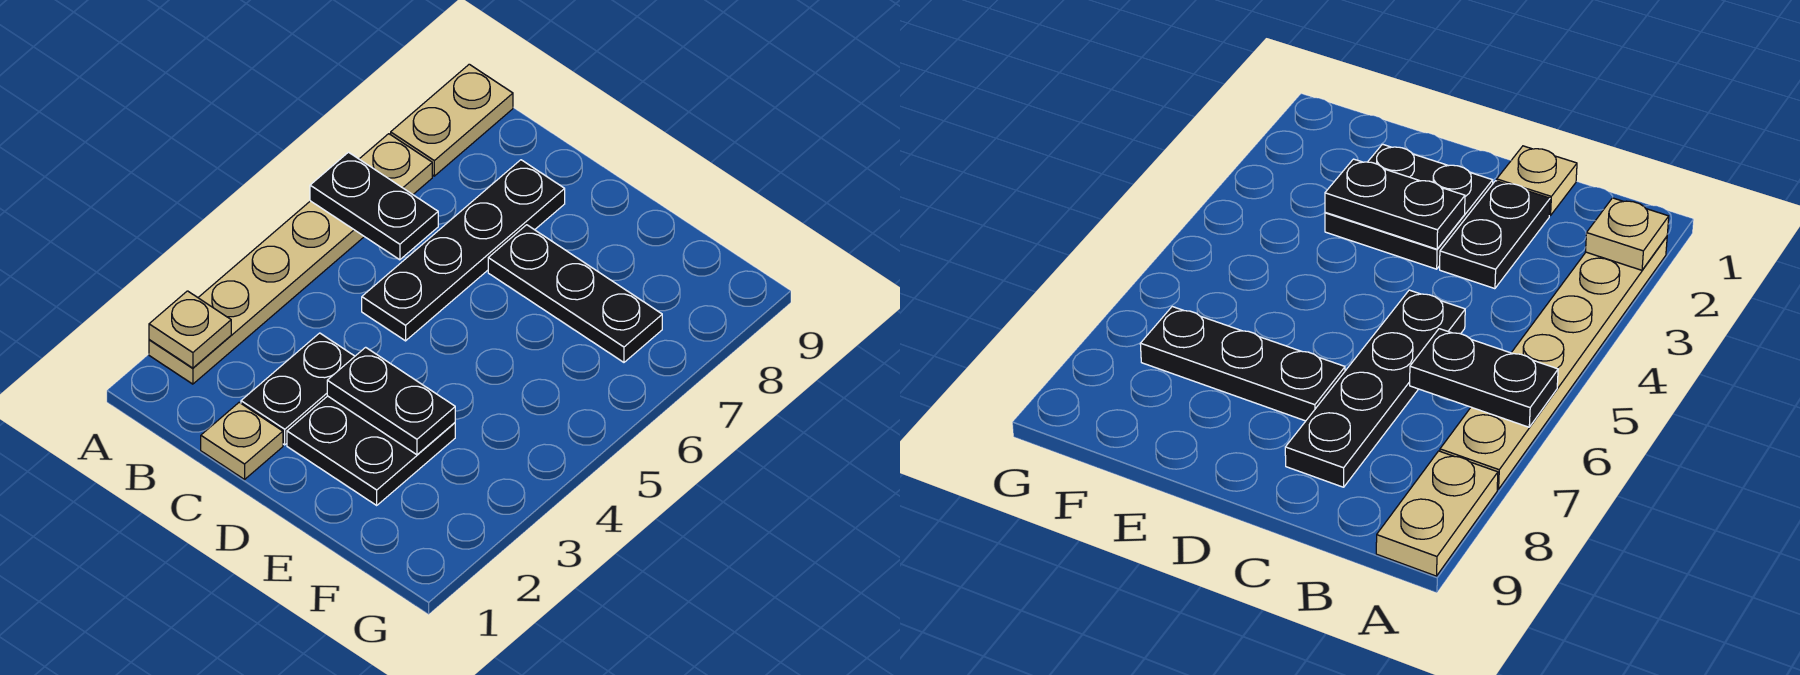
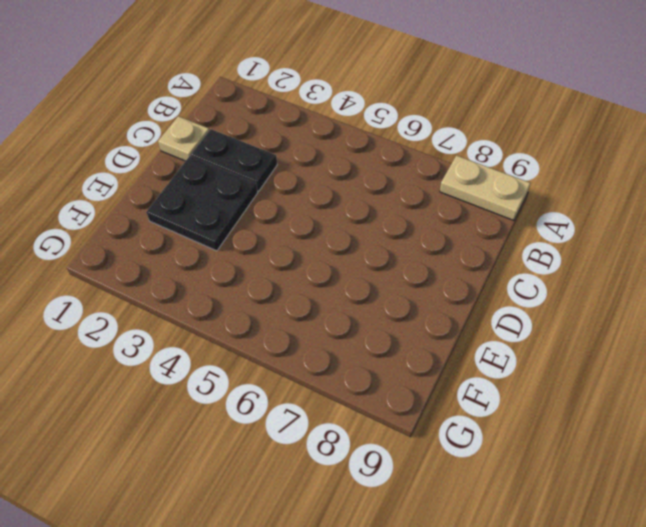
none -> tan plate A2:A7 level 1
none -> black plate C5:C8 level 1

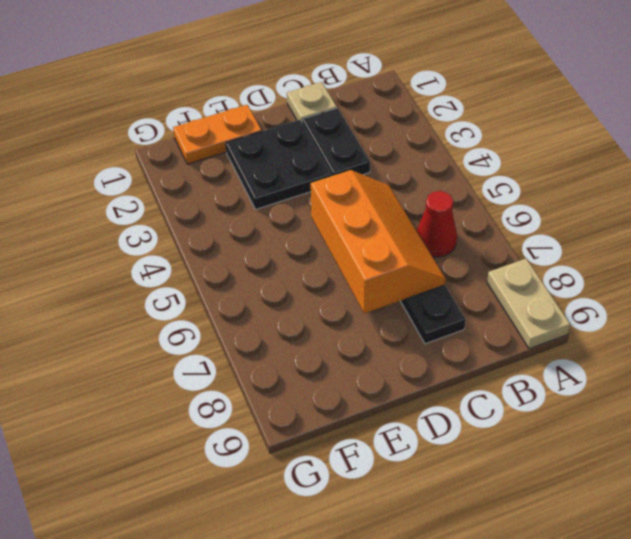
red cone B6 level 1 -> none
orange slope C5:D7 level 2 top D -> none
orange plate E1:F1 level 1 -> none
none -> tan plate A2:A7 level 1
none -> black plate D7:F7 level 1

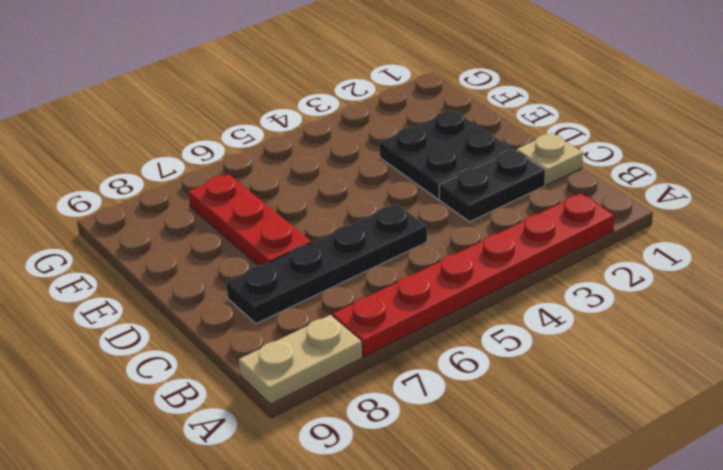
red plate A2:A7 level 1 -> tan plate A2:A7 level 1
red plate D7:F7 level 1 -> black plate D7:F7 level 1
none -> tan plate A2 level 2
none -> black plate A6:B6 level 2

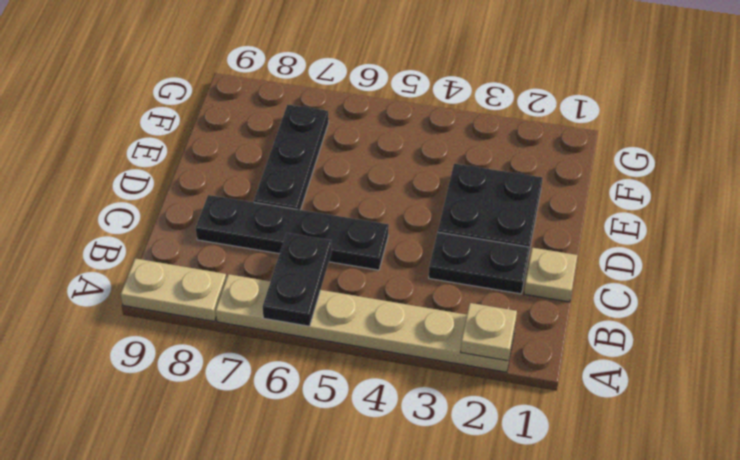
none -> black plate D3:E3 level 2

